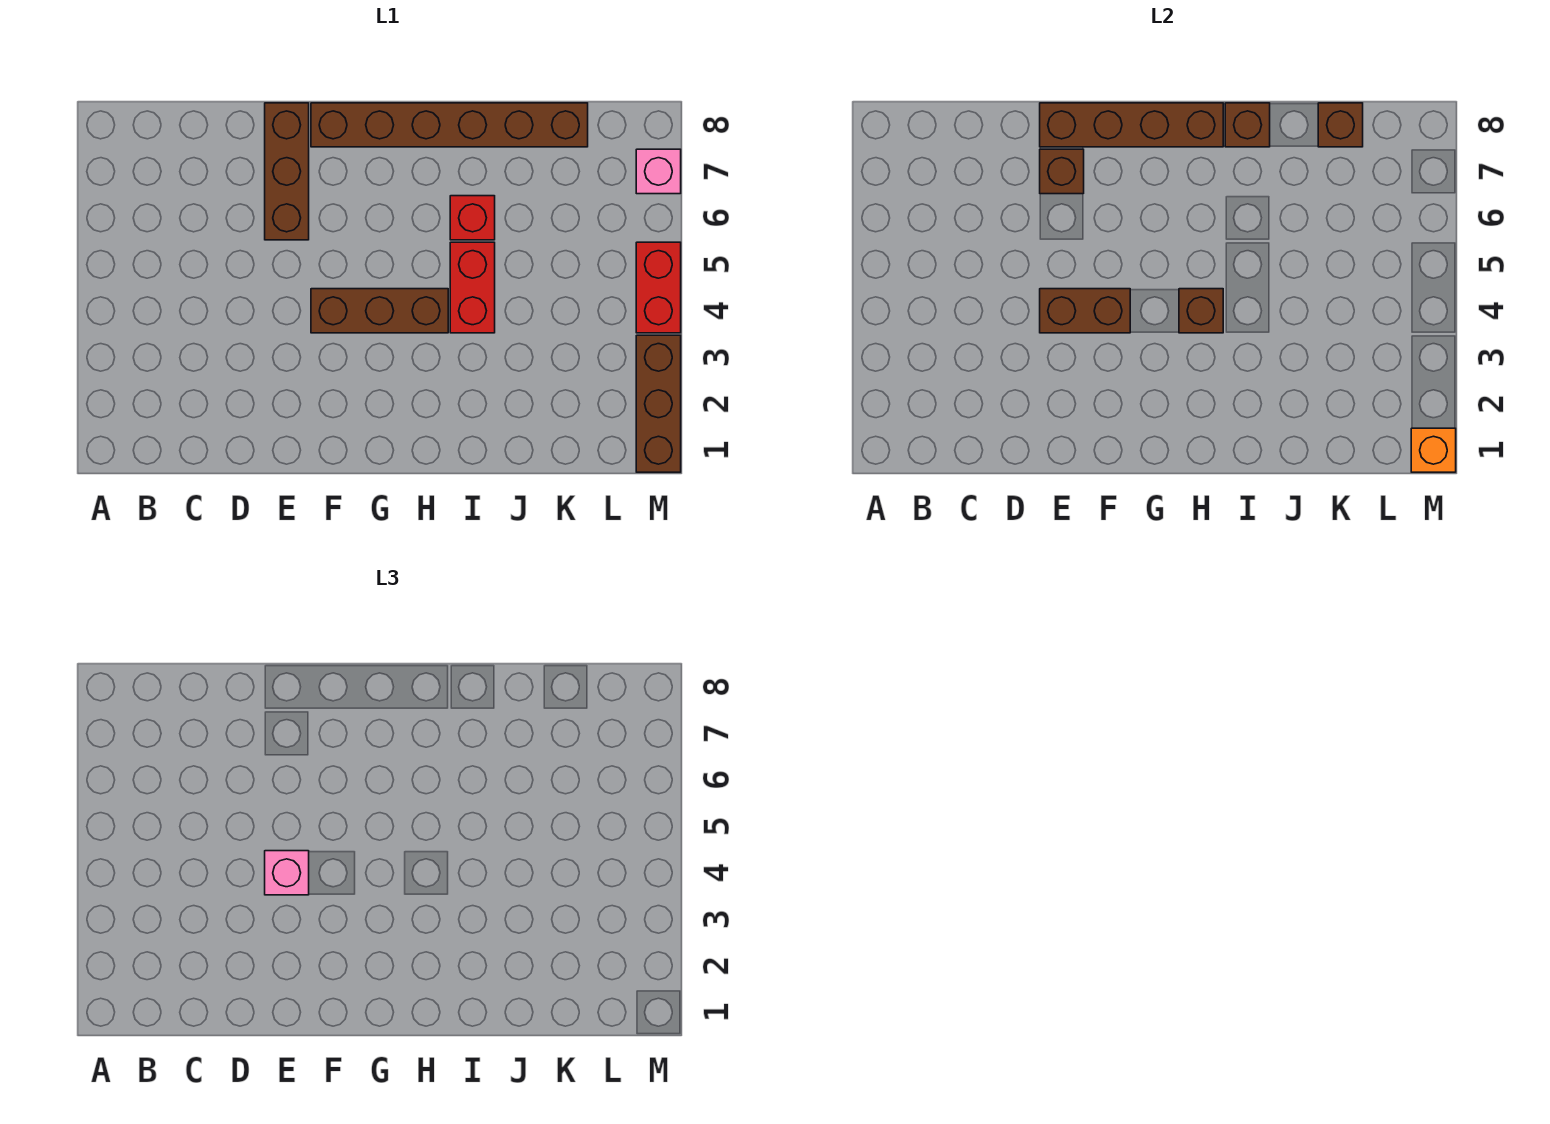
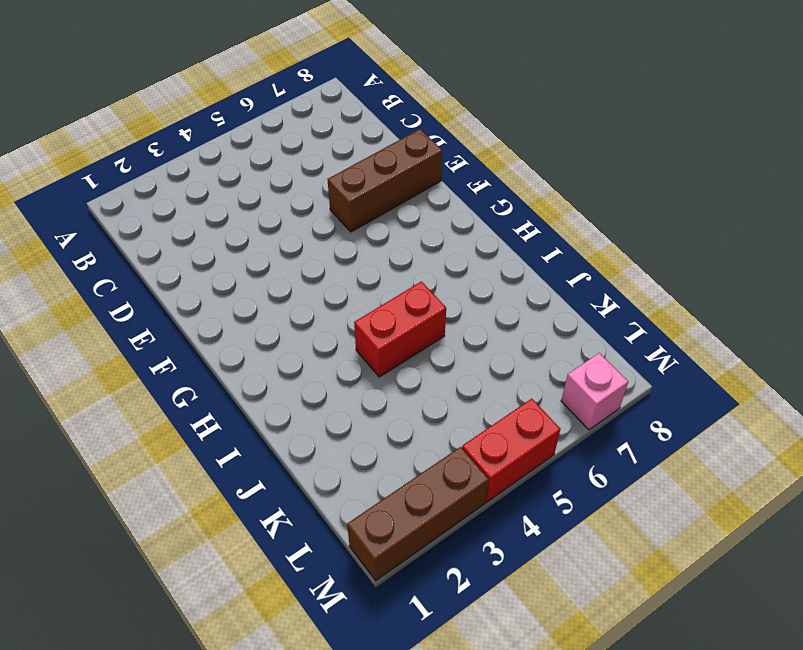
none -> brown brick F4:H4 level 1
none -> brown brick F8:K8 level 1
none -> red brick I6 level 1

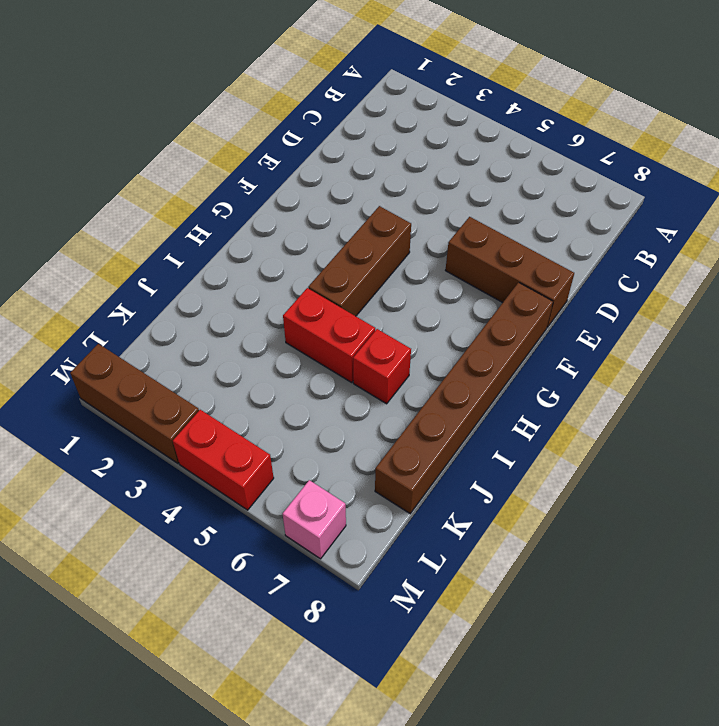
none -> brown brick E4:F4 level 2
none -> brown brick E7 level 2
none -> brown brick E8:H8 level 2

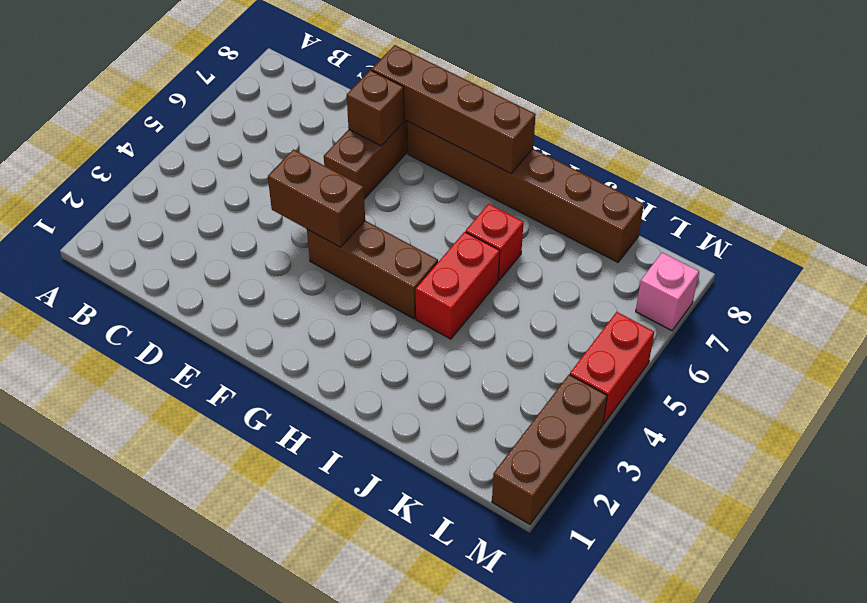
none -> brown brick H4 level 2
none -> brown brick I8 level 2
none -> brown brick K8 level 2

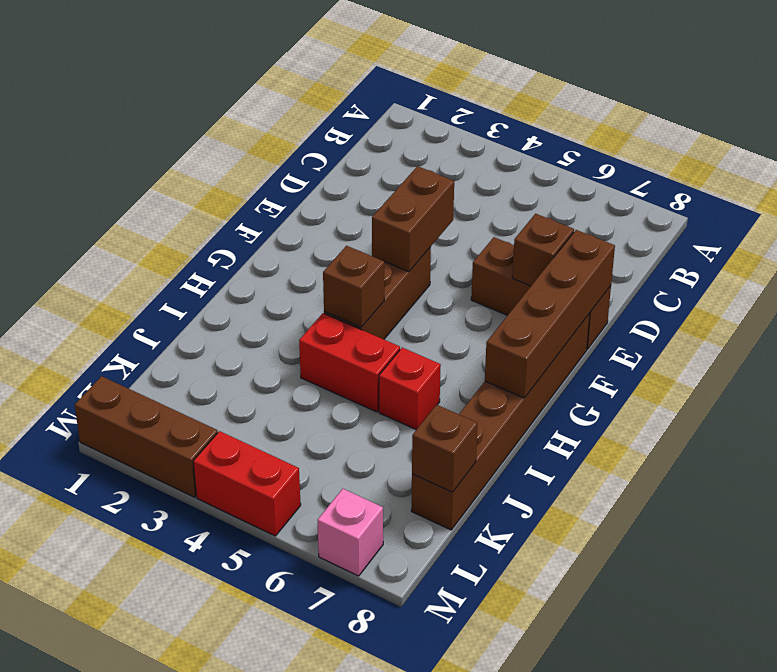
none -> brown brick I8 level 2
none -> orange brick M1 level 2
none -> pink brick E4 level 3

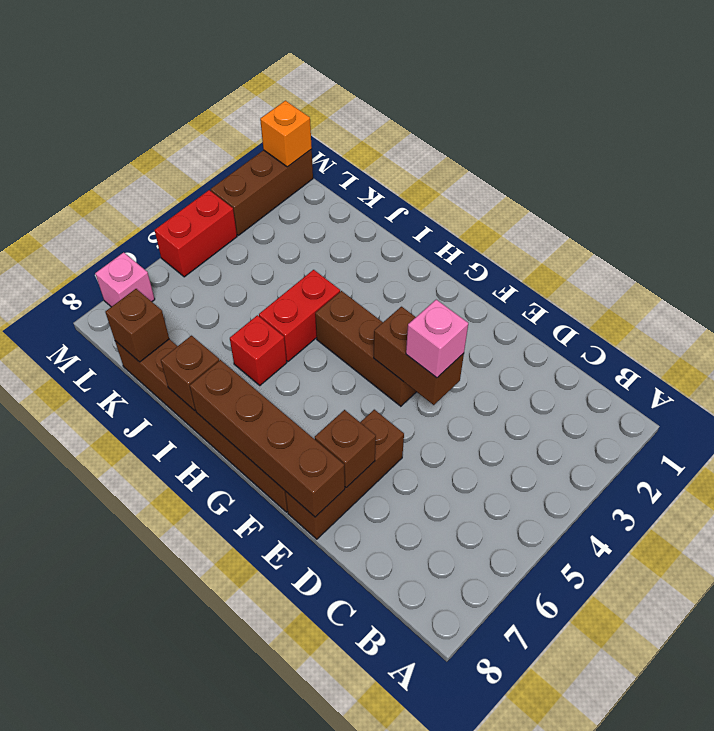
none -> brown brick H4 level 2

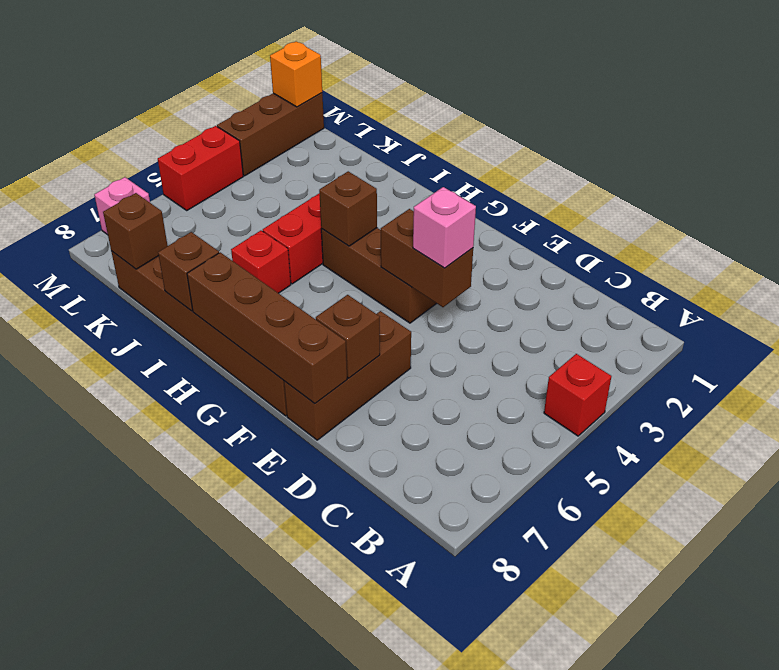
red brick A4 level 1 -> none

